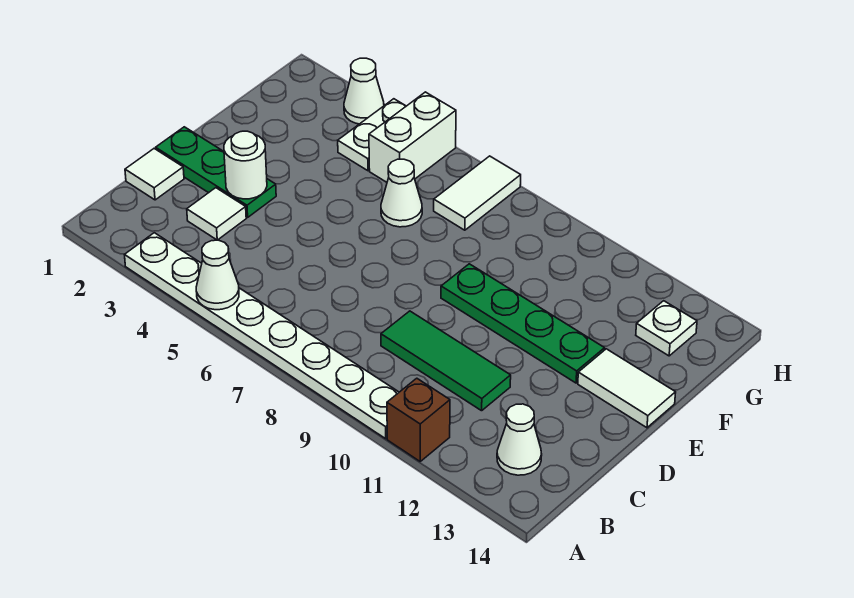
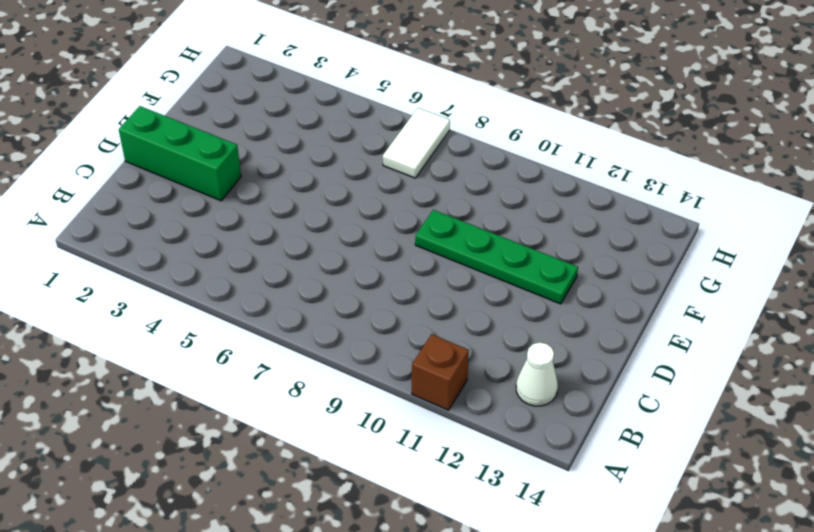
green brick D1:D3 level 1 -> green plate D1:D3 level 1
none -> white plate A3:A10 level 1
none -> white tile C1 level 1
none -> white tile C3 level 1

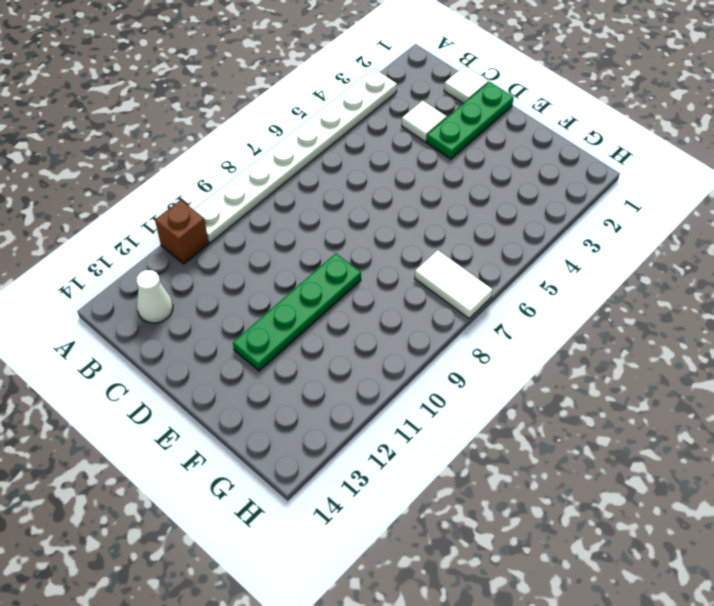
none -> green tile C9:C11 level 1
none -> white tile E13:E14 level 1
none -> white cone F6 level 1

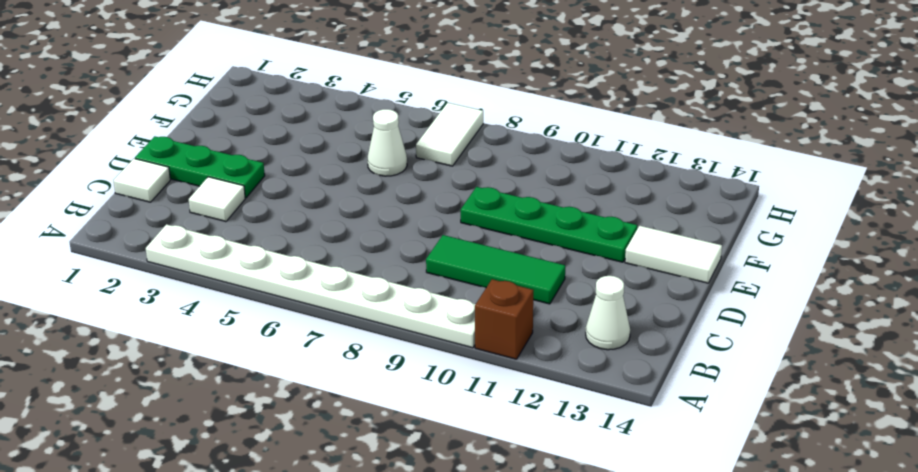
none -> white plate G4:H4 level 1
none -> white brick G5:H5 level 1
none -> white plate G13 level 1

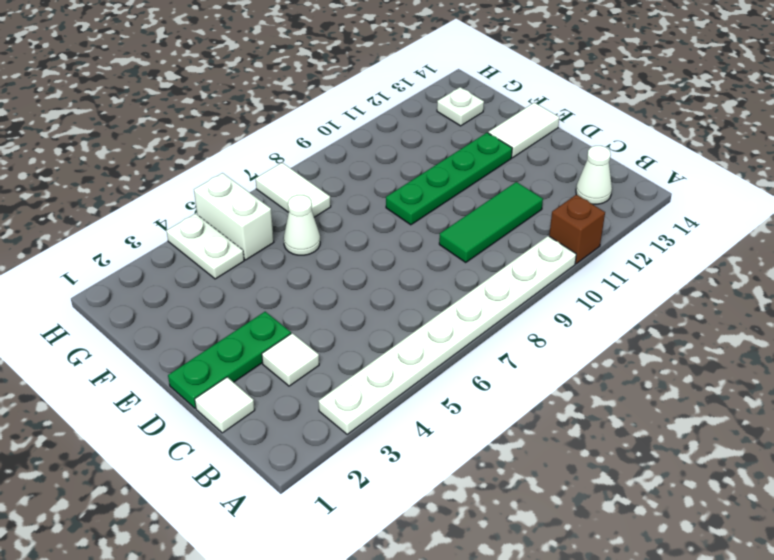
none -> white cone H3 level 1
none -> white cone A5 level 2
none -> white round brick D3 level 2

